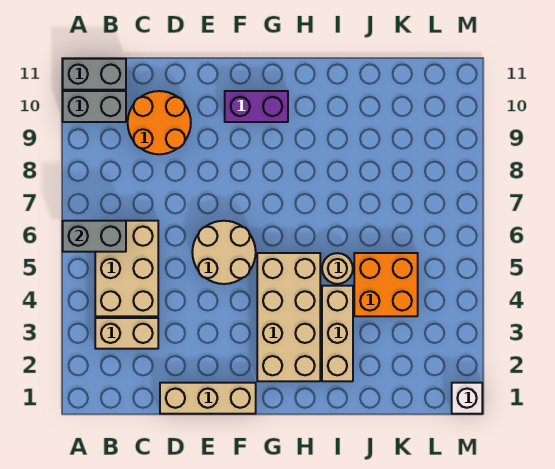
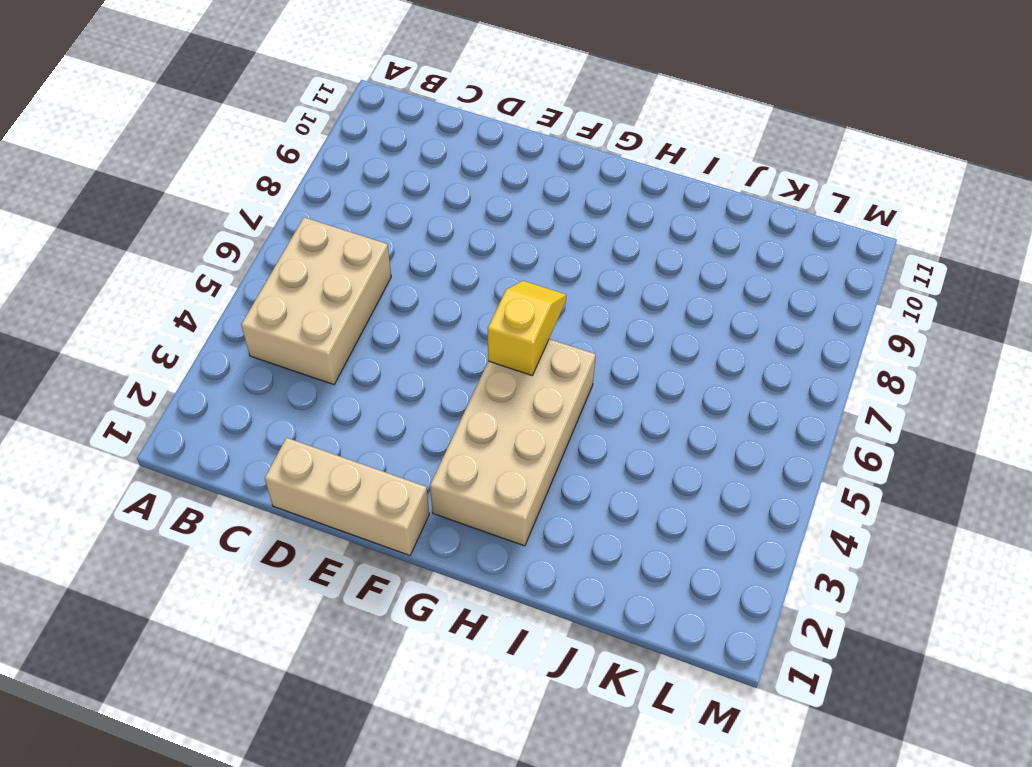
yellow slope G5:G6 level 2 top 5 -> none
none -> grey brick A10:B10 level 1
none -> grey brick A11:B11 level 1
none -> tan brick B3:C3 level 1

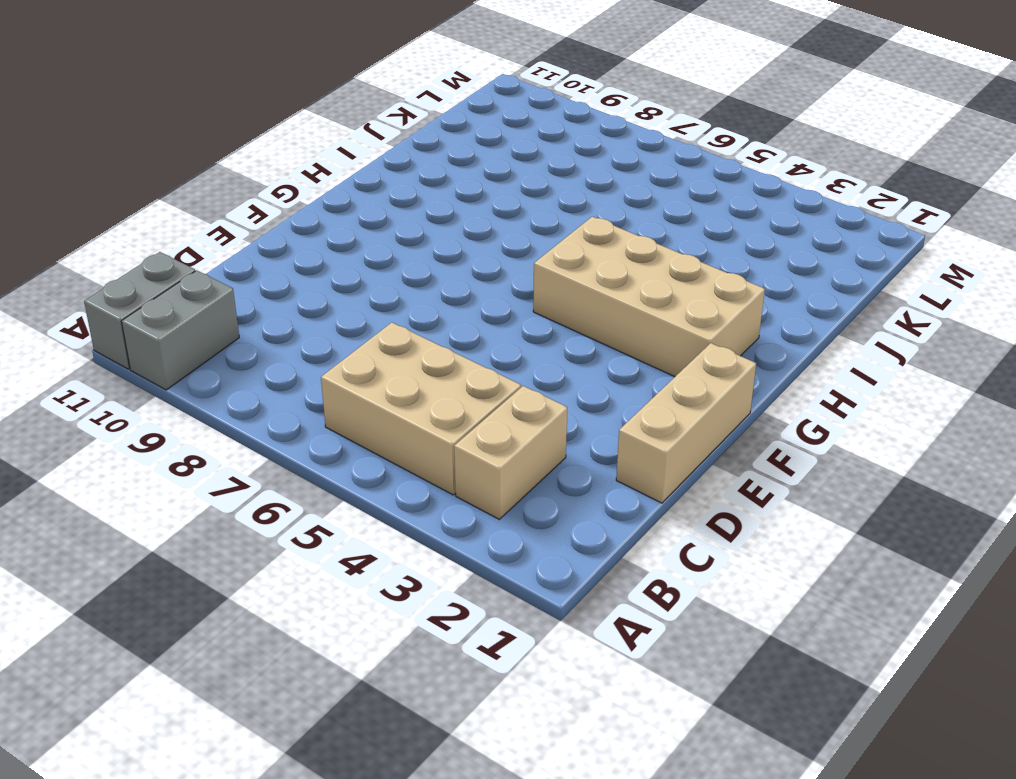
none -> orange round brick C9:D10 level 1
none -> tan round brick E5:F6 level 1
none -> purple brick F10:G10 level 1

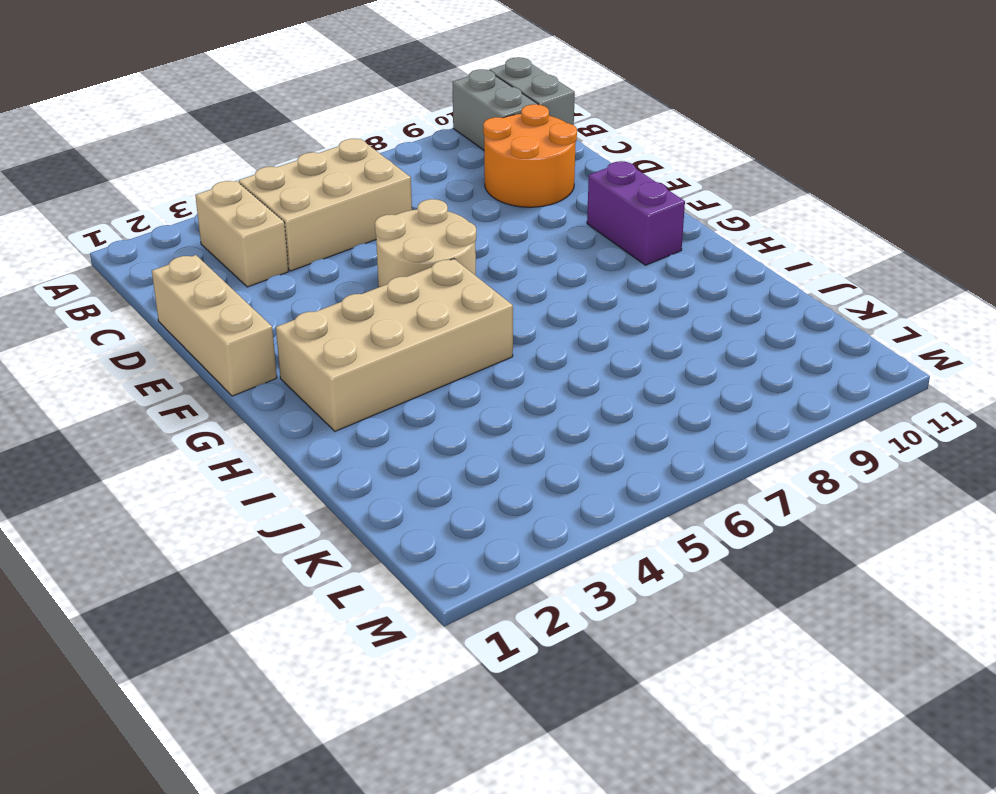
none -> tan brick I2:I4 level 1
none -> tan round brick I5 level 1
none -> orange brick J4:K5 level 1

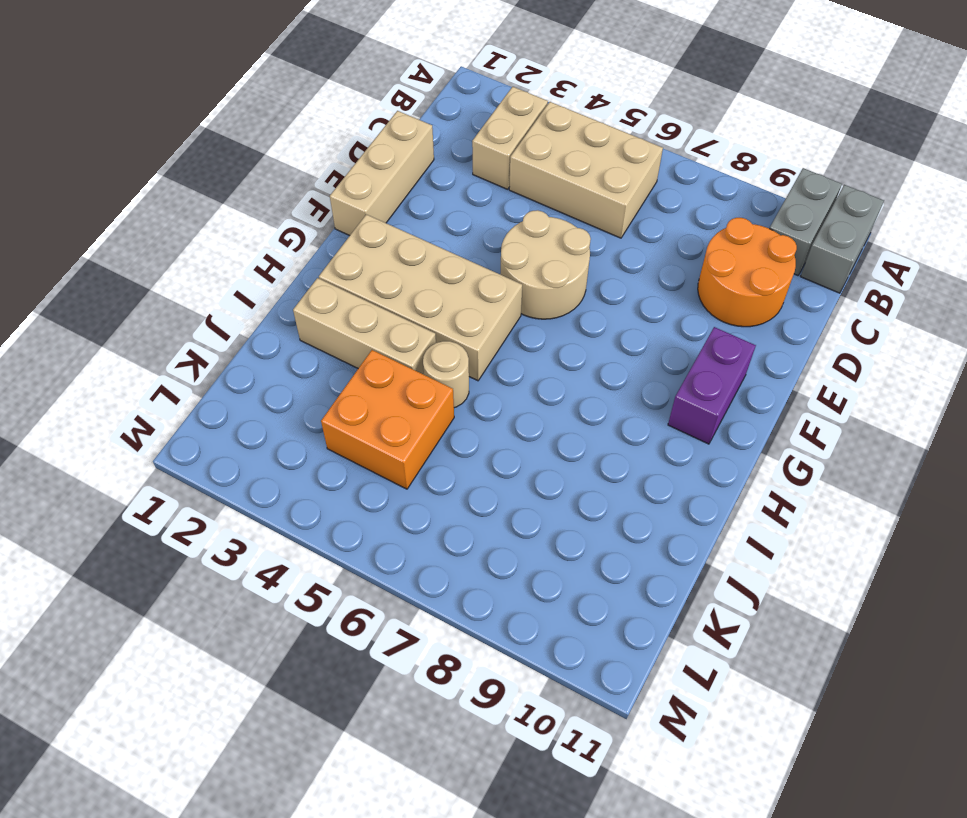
none -> white brick M1 level 1
none -> grey brick A6:B6 level 2

